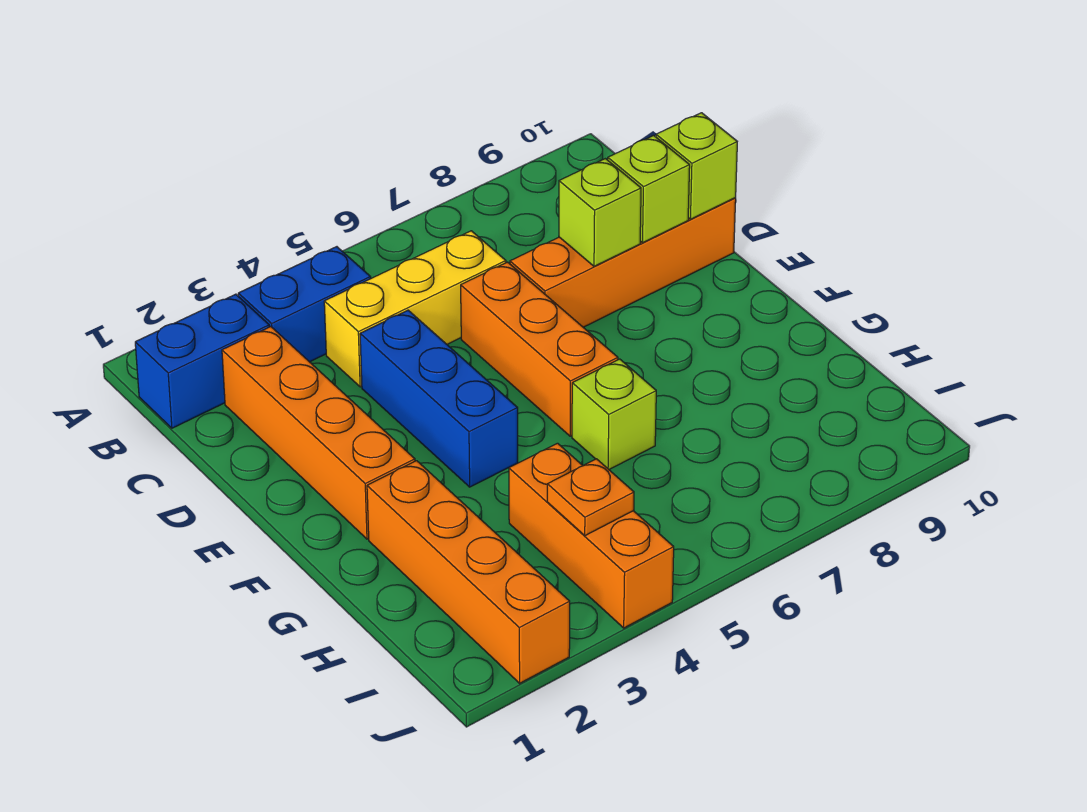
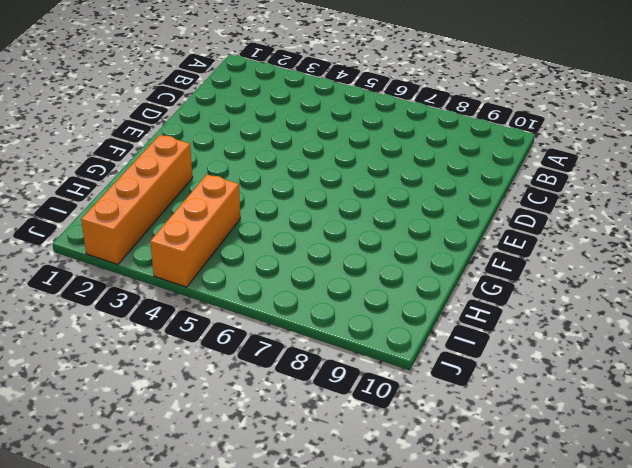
none -> blue brick B1:B2 level 1
none -> blue brick B3:B4 level 1
none -> orange brick C2:F2 level 1

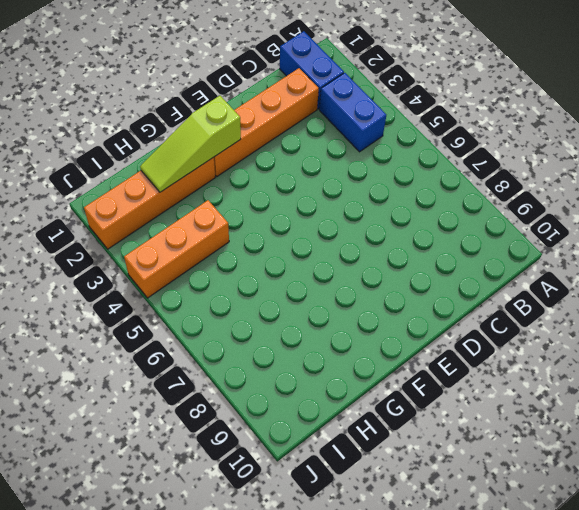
lime slope F2:H2 level 2 top F -> none
none -> yellow brick C4:C6 level 1
none -> blue brick D4:F4 level 1
none -> orange brick D6:F6 level 1

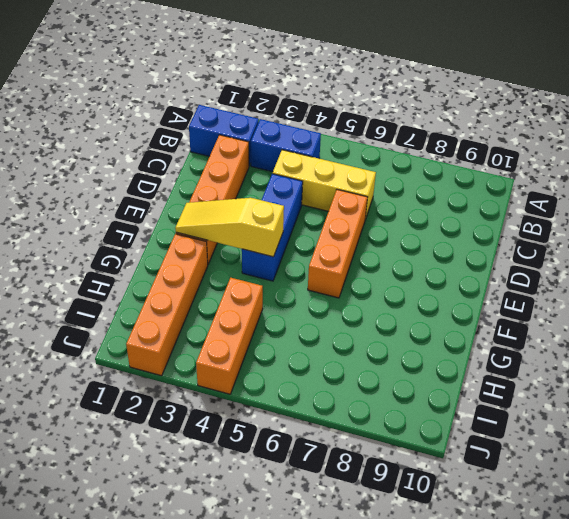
yellow slope F2:F4 level 2 top 4 -> none
none -> orange brick D7:D10 level 1
none -> lime brick G6 level 1
none -> lime brick D8 level 2

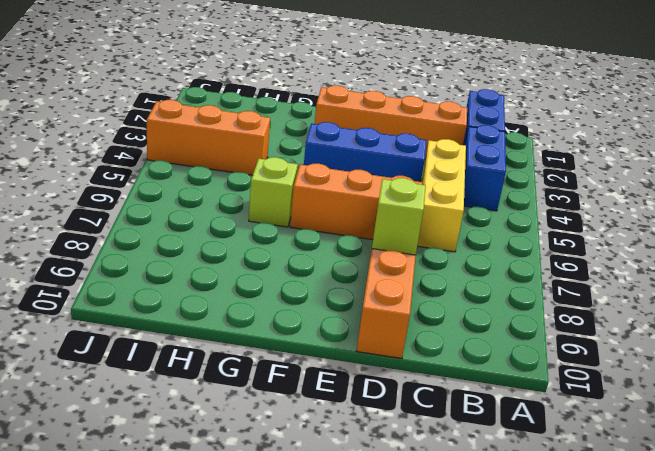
none -> orange brick G2:J2 level 1
none -> lime brick D9 level 2
none -> lime brick D10 level 2

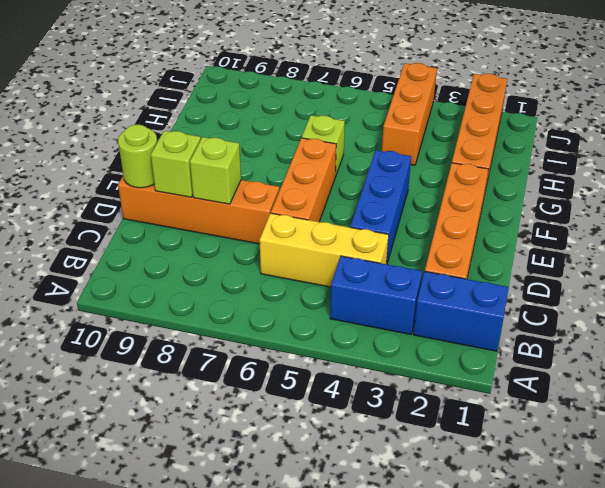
lime round brick D10 level 2 -> lime brick D10 level 2
none -> orange plate I4 level 2

